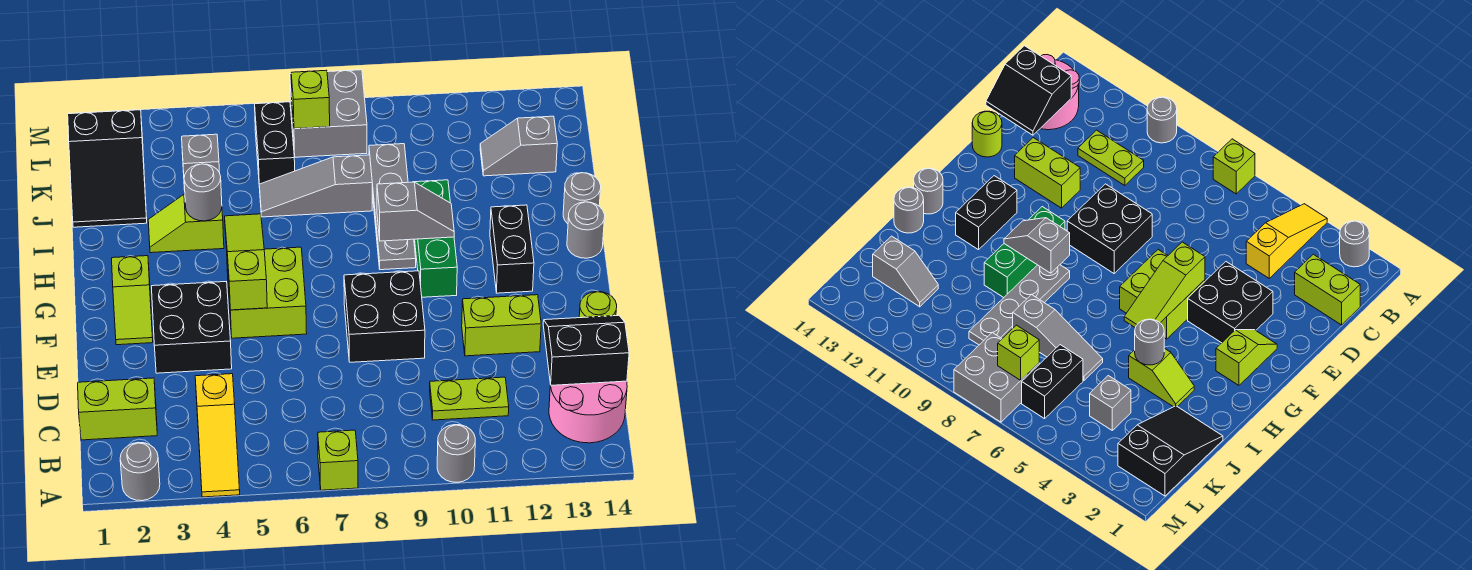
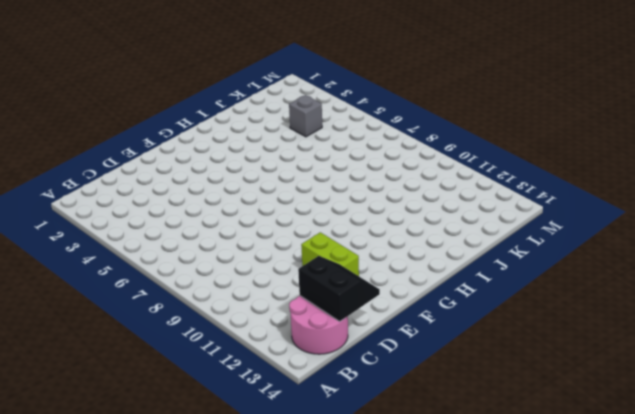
none -> grey round brick A2 level 1
none -> yellow slope A4:C4 level 1 top C
none -> lime brick A7 level 1
none -> grey round brick A10 level 1

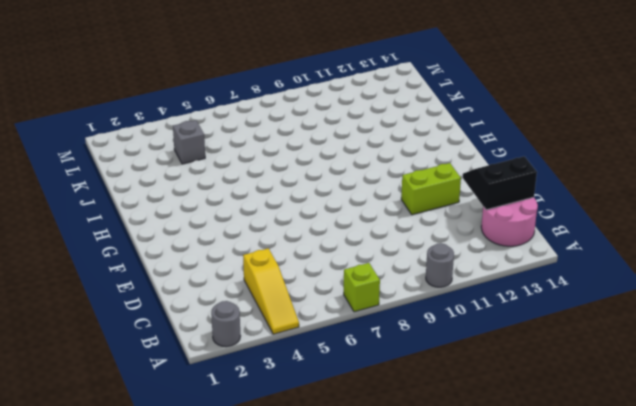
none -> lime brick C1:C2 level 1
none -> lime plate C10:C11 level 1
none -> black brick E3:F4 level 1
none -> black brick E8:F9 level 1

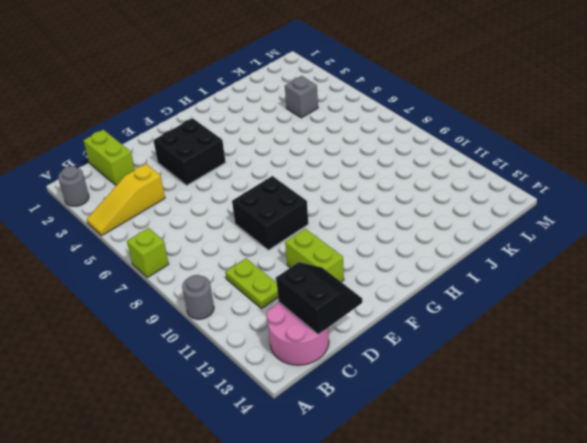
none -> lime round brick E14 level 1
none -> lime slope F2:G2 level 1 top G
none -> lime brick F5:G6 level 1
none -> green brick G10:I10 level 1

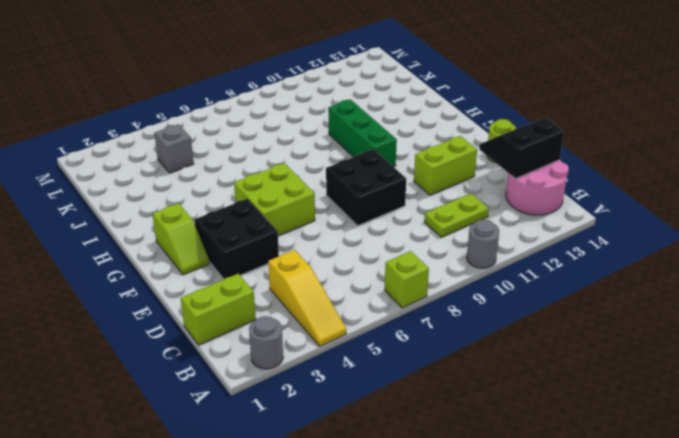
none -> black brick G12:H12 level 1
none -> grey plate H9:K9 level 1
none -> grey round brick H14 level 1
none -> lime slope I3:I4 level 1 top 4

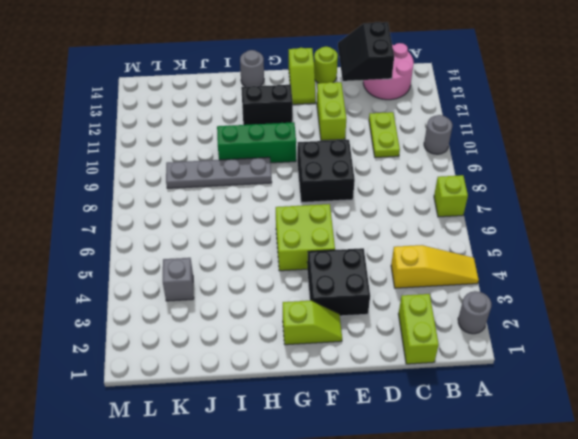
lime slope F13:F14 level 1 top 14 -> lime slope I3:I4 level 1 top 4
none -> grey round brick I14 level 1
none -> black slope J1:L2 level 1 top L
none -> grey slope J6:J8 level 1 top 8
none -> black brick K6:L6 level 1

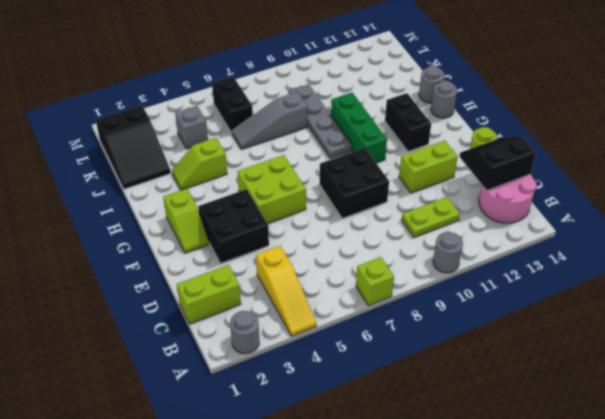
none -> grey slope K12:K13 level 1 top 13
none -> grey brick L7:M8 level 1
none -> lime slope F5:H5 level 2 top F
none -> grey slope H9:H10 level 2 top 9

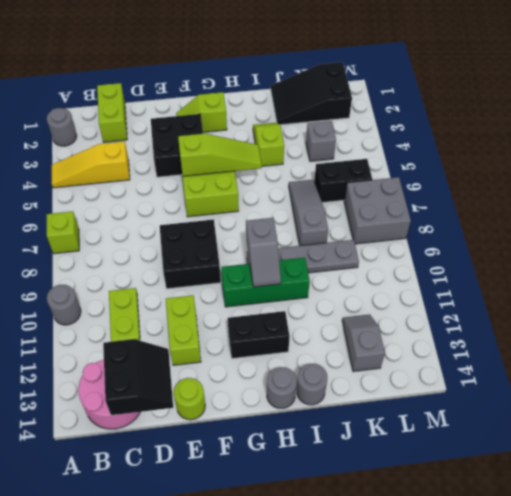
none -> grey round brick I4 level 2
none -> lime brick L7 level 2

